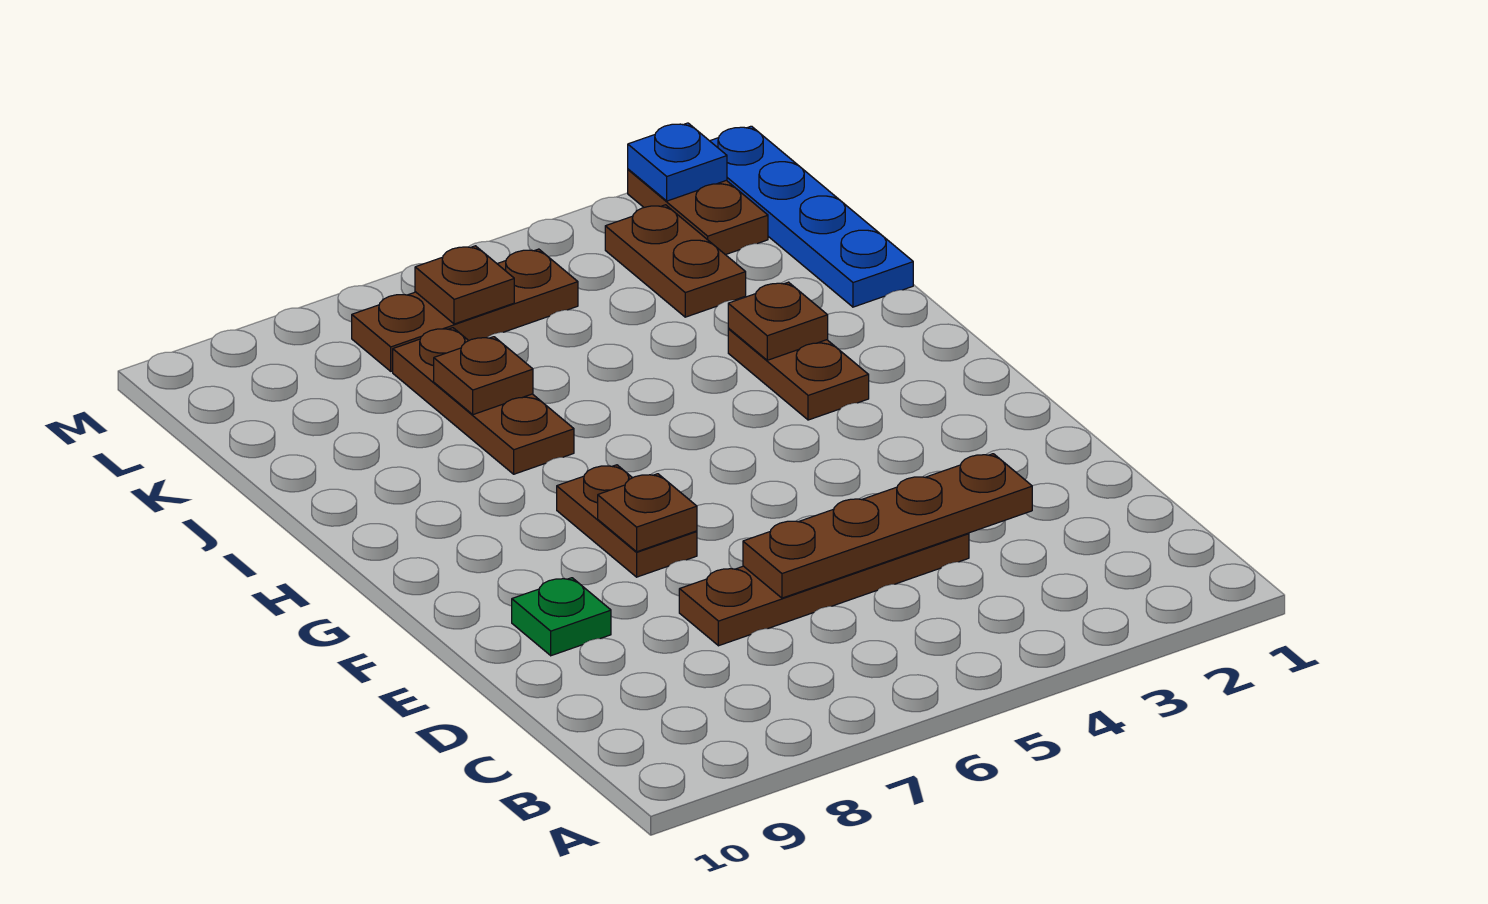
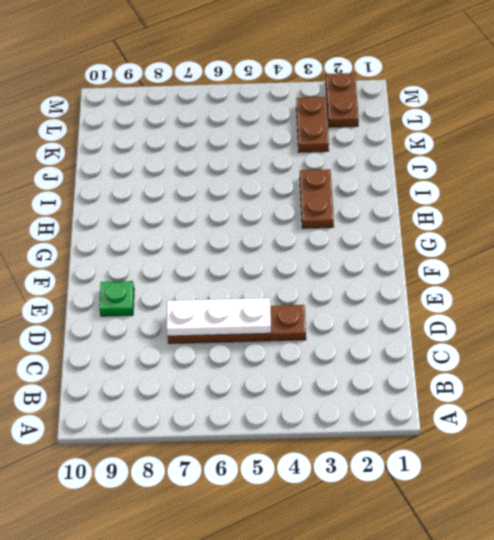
white plate D5:D7 level 2 -> brown plate D3:D6 level 2
none -> brown plate F7:G7 level 1
none -> brown plate I7:K7 level 1
none -> blue plate J1:M1 level 1

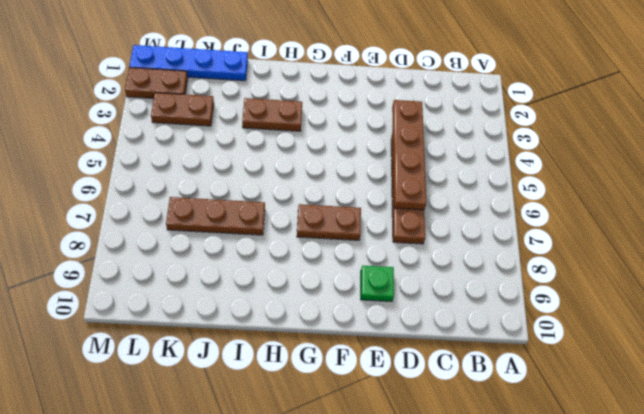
none -> brown plate L5:L7 level 1
none -> brown plate F7 level 2
none -> brown plate I3 level 2

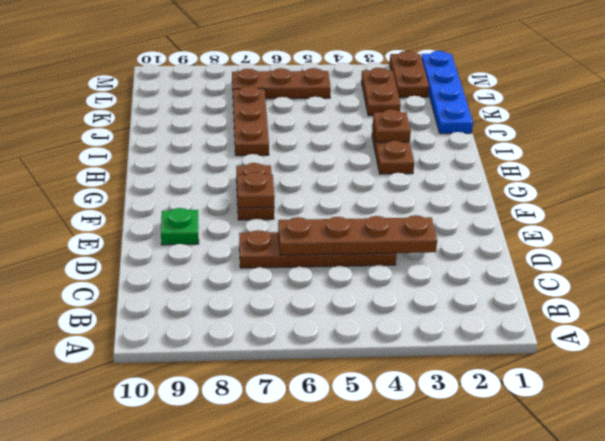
none -> brown plate J7 level 2
none -> brown plate L6 level 2
none -> blue plate M2 level 2

